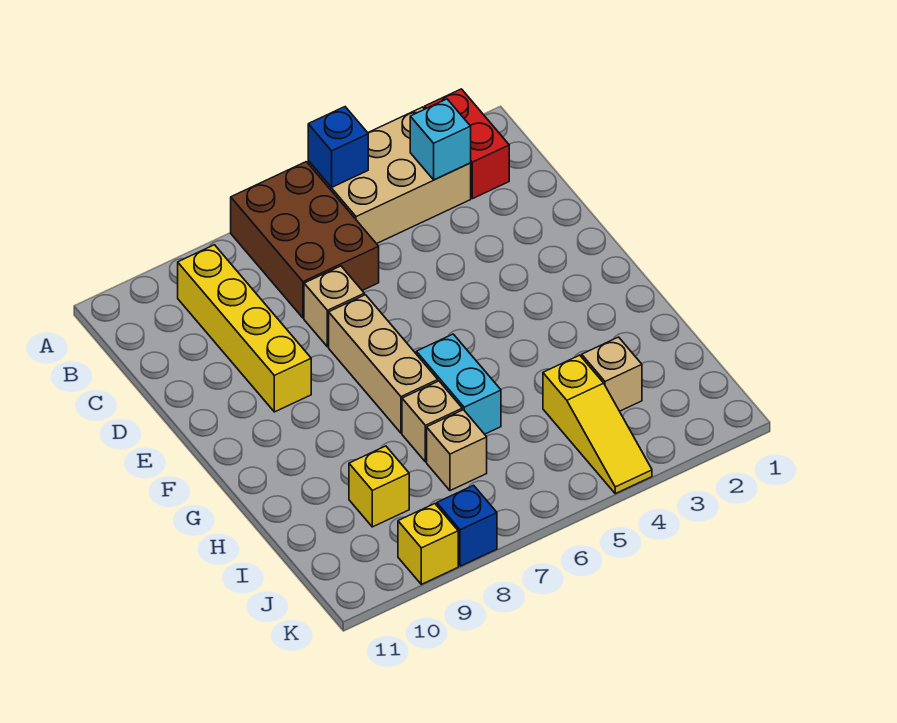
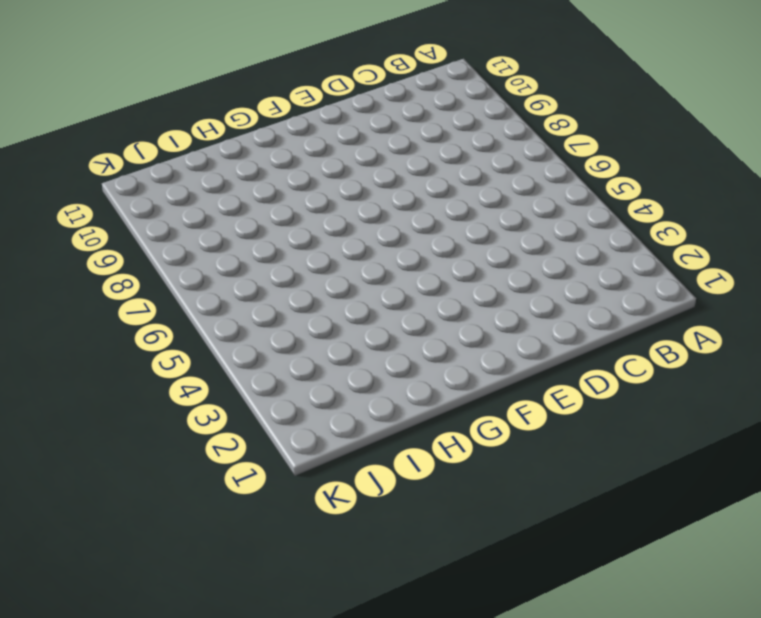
none -> red brick A2:B2 level 1
none -> tan brick A3:B5 level 1
none -> brown brick A6:C7 level 1

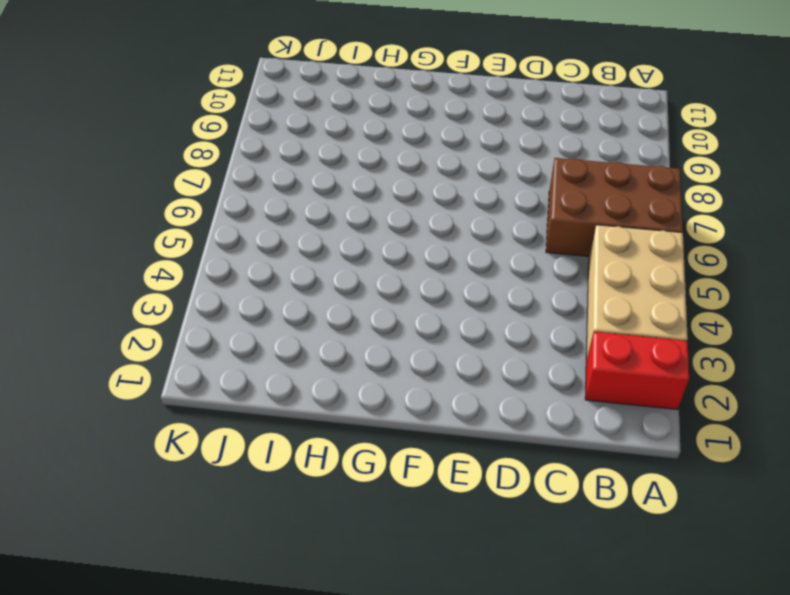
none -> yellow brick B9:E9 level 1
none -> tan brick D7 level 1
none -> tan brick E7:G7 level 1

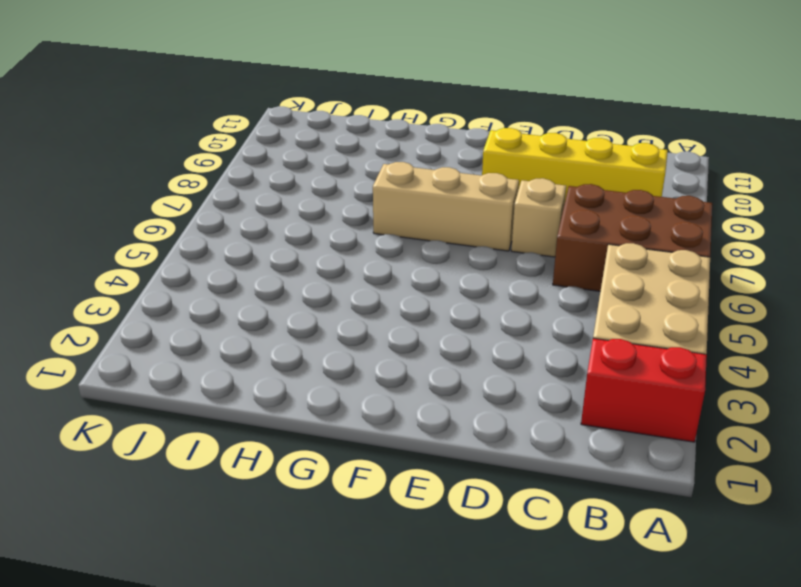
none -> cyan brick G6:H6 level 1
none -> tan brick H7 level 1
none -> tan brick I3 level 1

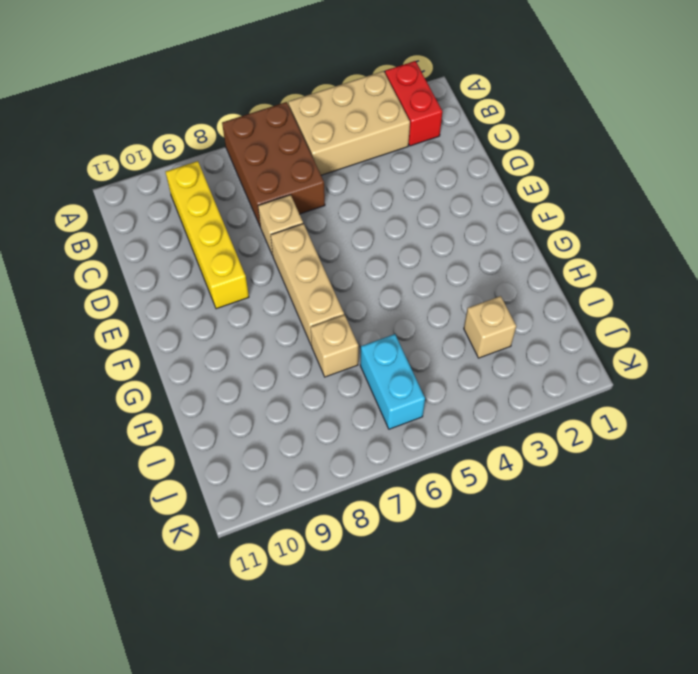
cyan brick I6:J6 level 1 -> cyan brick G6:H6 level 1
none -> yellow slope I4:K4 level 1 top I
none -> tan brick I7 level 1
none -> yellow brick I9 level 1

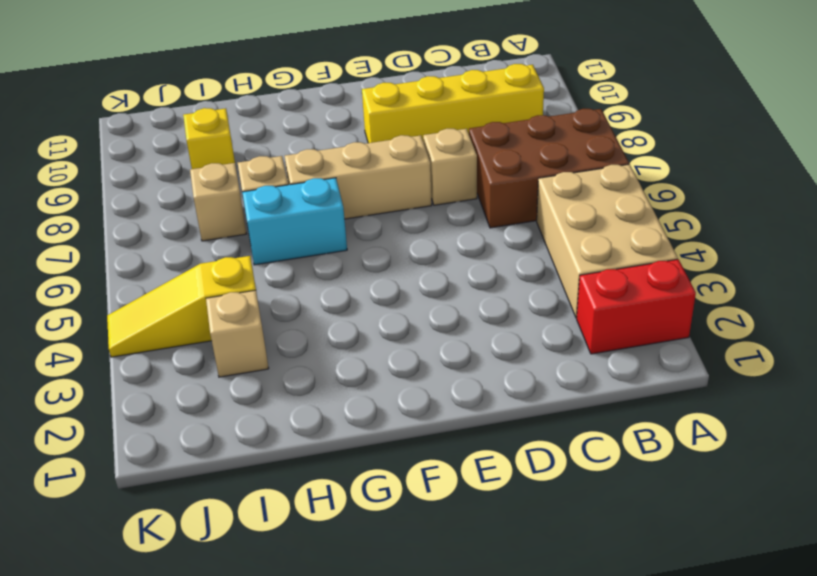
none -> blue brick K8 level 1
none -> yellow brick K9 level 1
none -> blue brick A5 level 2

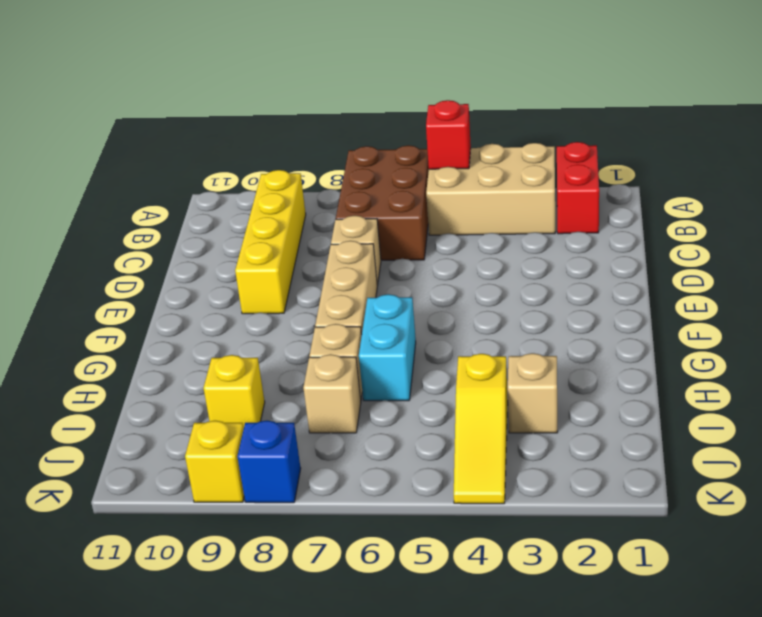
red brick A5 level 2 -> blue brick A5 level 2
none -> cyan brick B3 level 2

